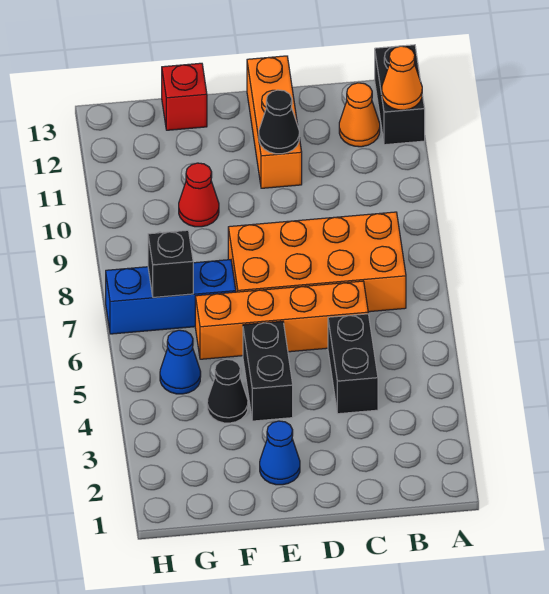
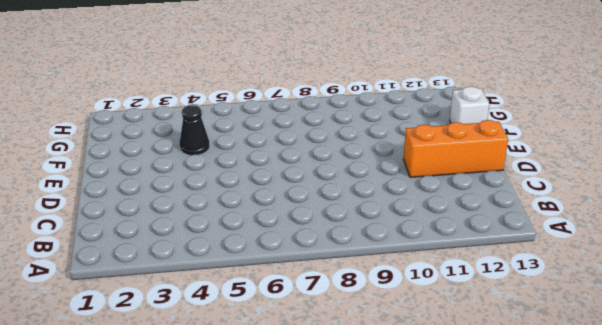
white brick F13 level 1 -> red brick F13 level 1
none -> black brick A12:A13 level 1
none -> orange brick B7:E8 level 1
none -> orange cone B12 level 1

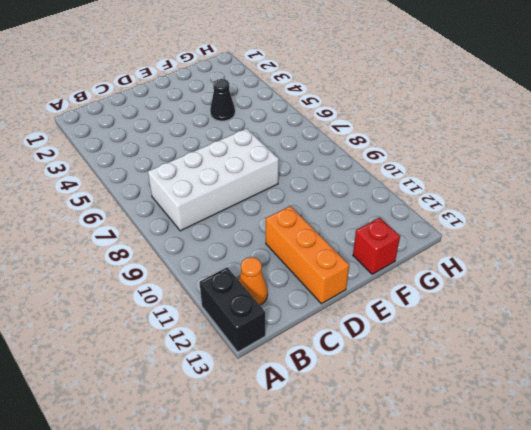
white brick B7:E8 level 1 -> orange brick B7:E8 level 1
none -> black brick C4:C5 level 1
none -> orange brick C6:F6 level 1
none -> blue cone E2 level 1

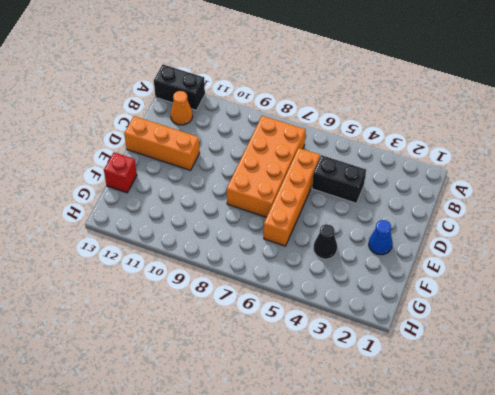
none -> black brick E4:E5 level 1
none -> blue brick F7:H7 level 1
none -> red cone F10 level 1

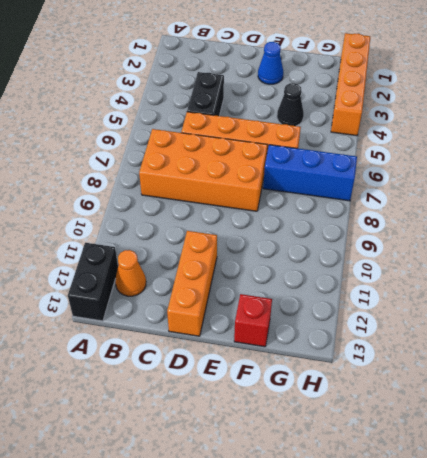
orange brick H1:H4 level 1 -> none
none -> black brick E4:E5 level 1
none -> red cone F10 level 1
none -> blue cone G5 level 1

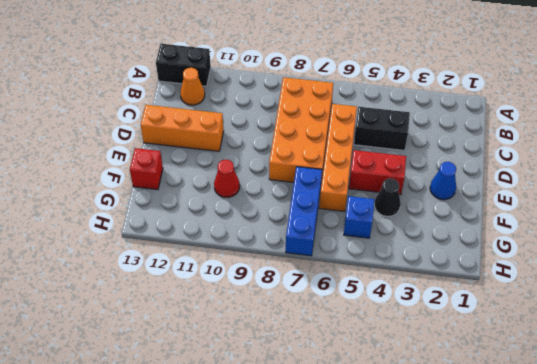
red brick E4:E5 level 1 -> black brick E4:E5 level 1
blue brick G5 level 1 -> blue cone G5 level 1
none -> orange cone A12 level 2
none -> black cone D11 level 2
none -> black brick G7 level 2

